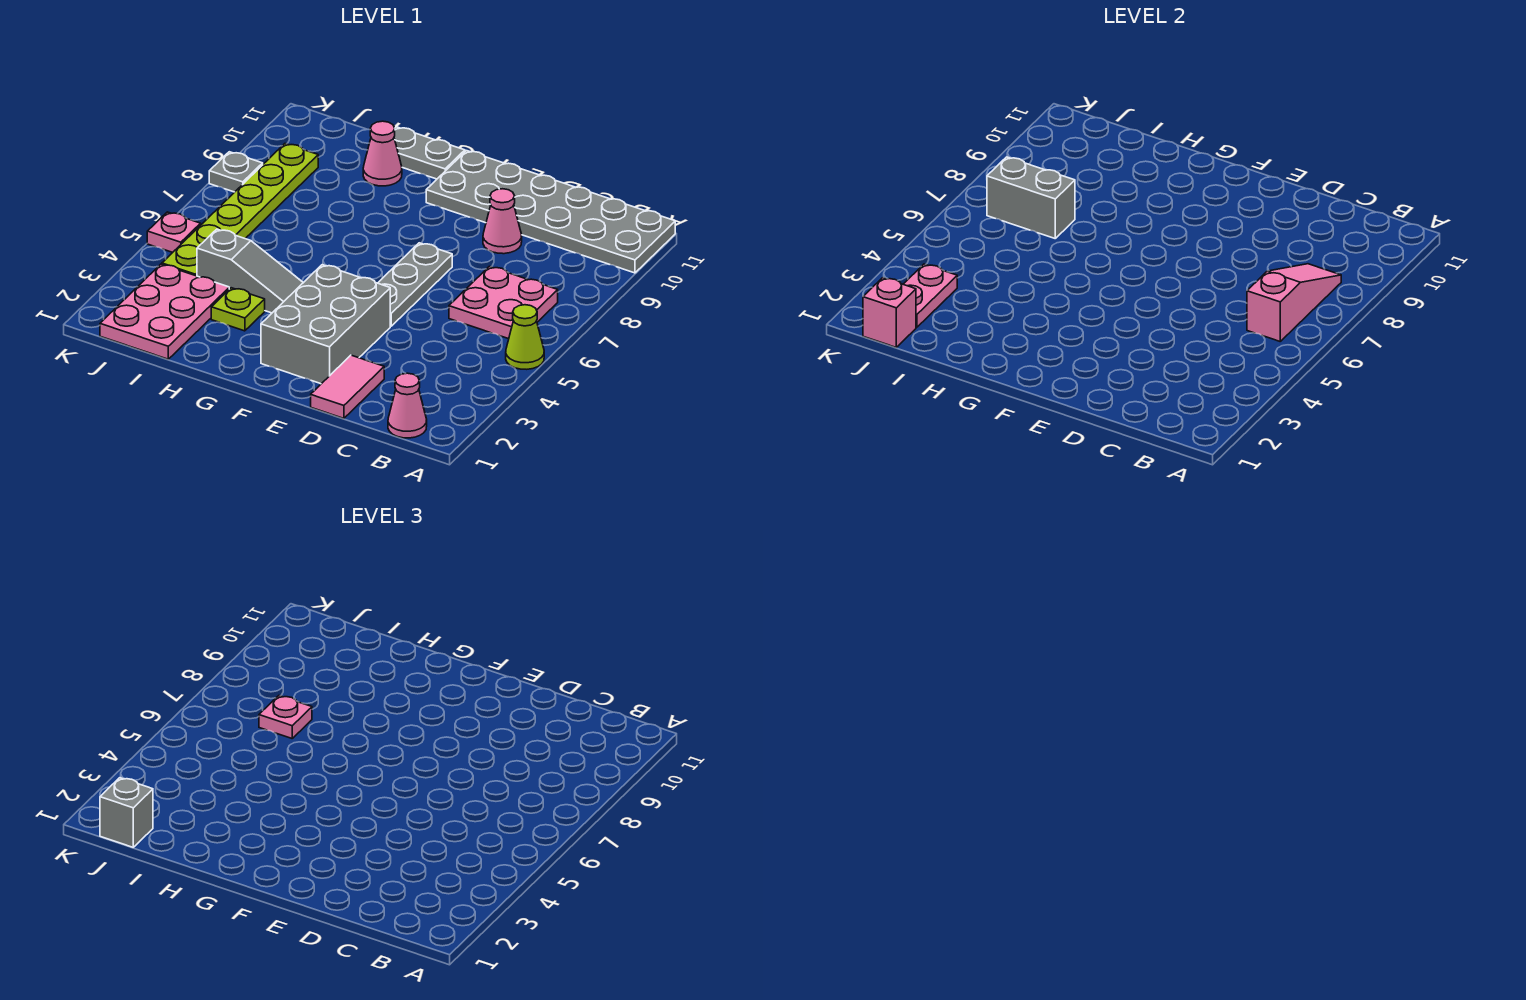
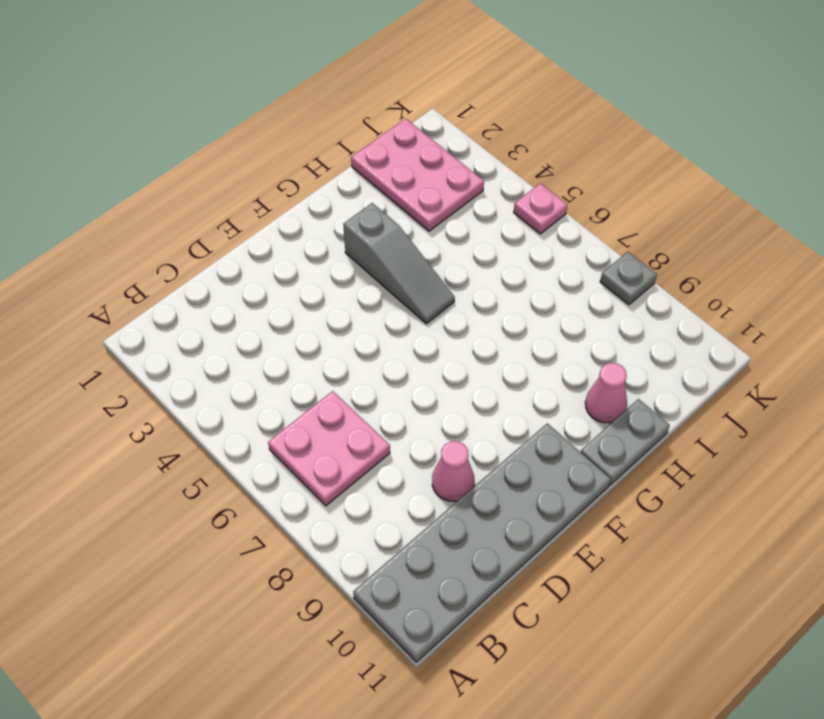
grey slope G3:G5 level 1 top 3 -> grey slope G4:I4 level 1 top I
none -> lime cone A5 level 1
none -> pink cone B1 level 1
none -> pink tile D1:D2 level 1

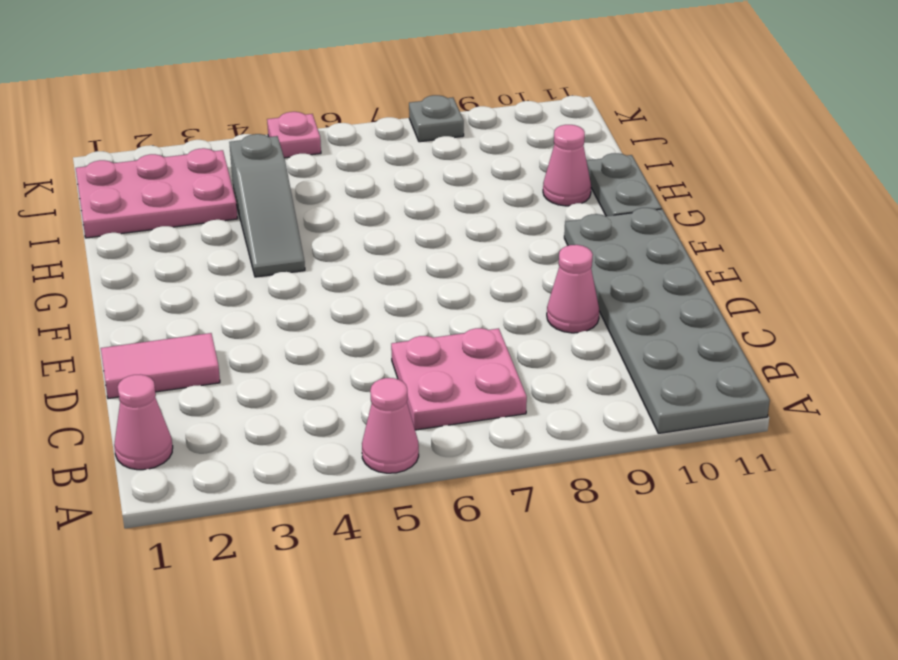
pink cone A5 level 1 -> lime cone A5 level 1
none -> grey brick E2:F4 level 1
none -> grey plate E5:E7 level 1
none -> lime plate H3 level 1

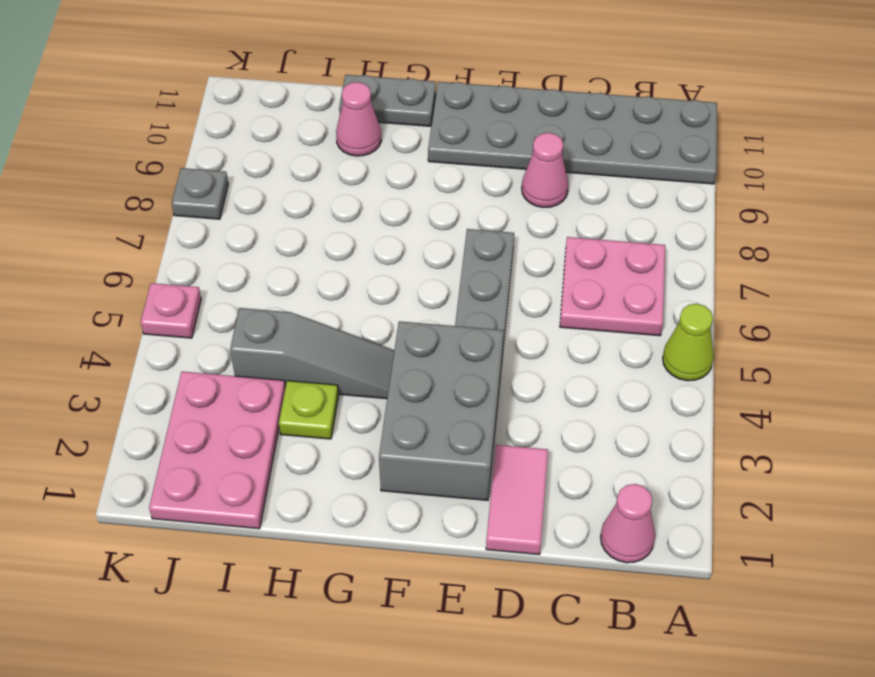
none -> lime plate J4:J9 level 1
none -> pink slope B6:B8 level 2 top 6
none -> grey brick I7:J7 level 2

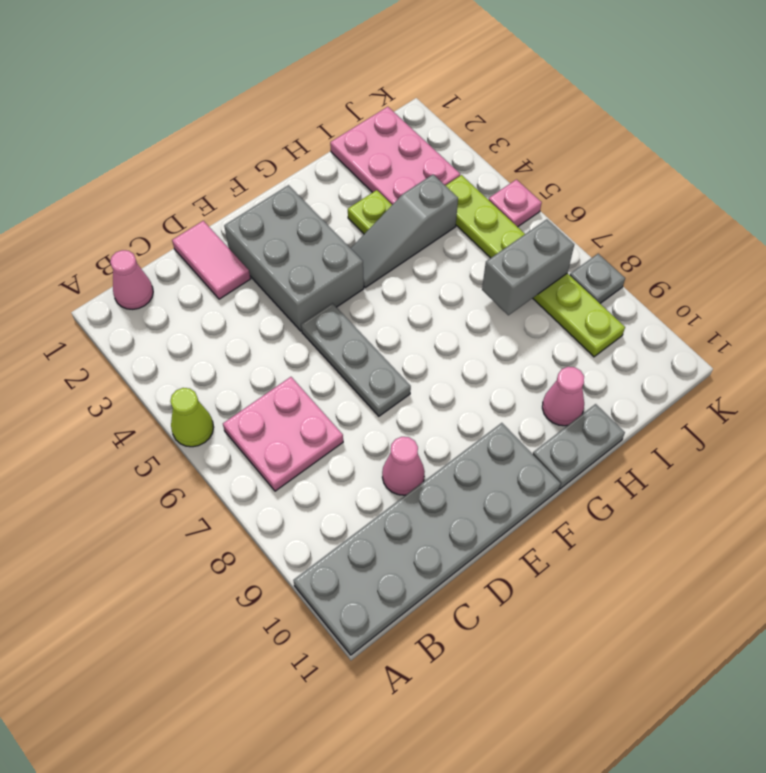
none -> pink slope B6:B8 level 2 top 6
none -> pink brick J1 level 2
none -> pink plate J2:J3 level 2

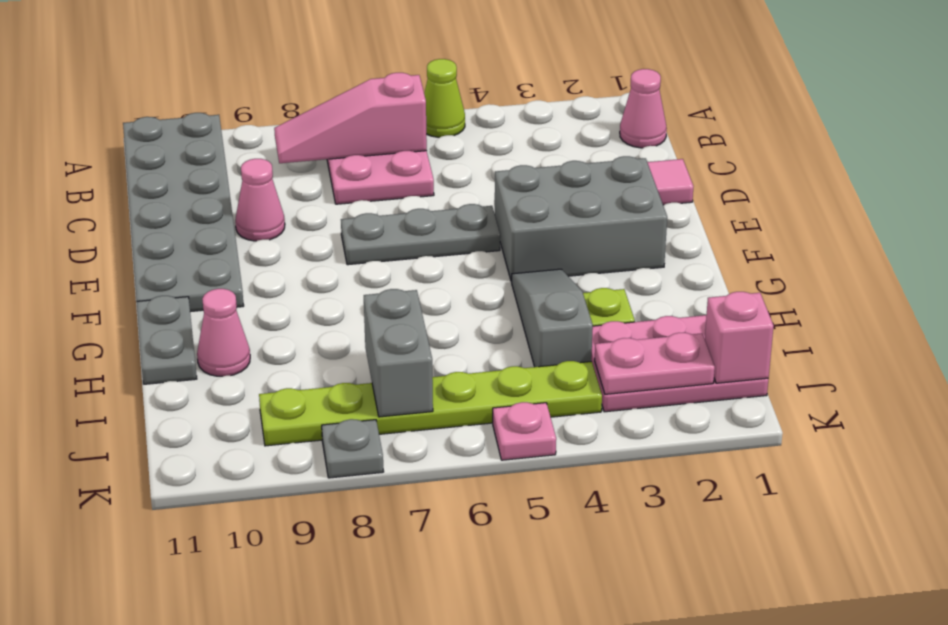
none -> pink plate I7 level 3
none -> grey brick J1 level 3

